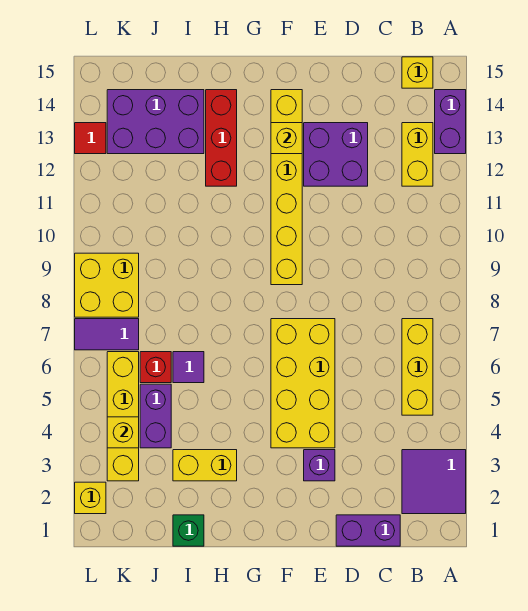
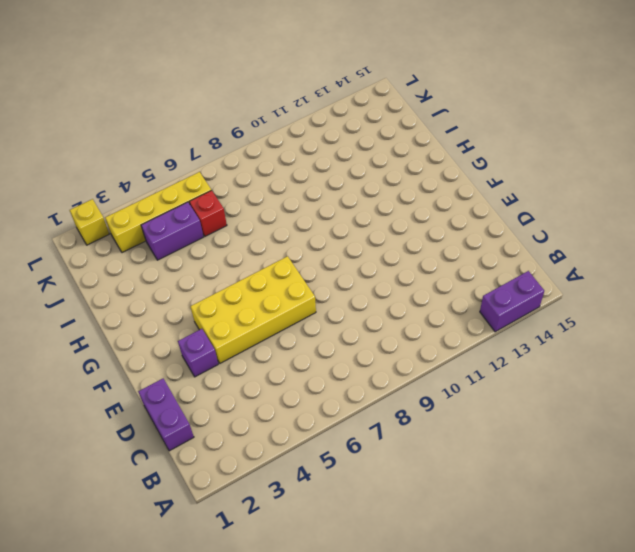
none -> purple tile A2:B3 level 1
none -> yellow brick B5:B7 level 1
none -> yellow brick B12:B13 level 1

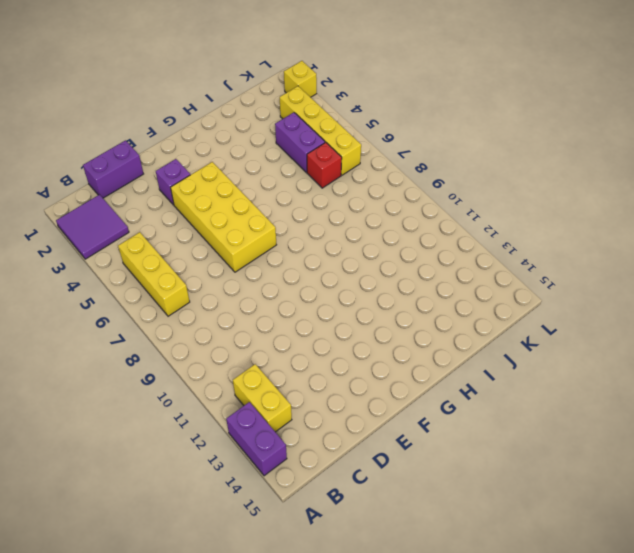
none -> yellow brick B15 level 1
none -> purple brick D12:E13 level 1
none -> yellow brick F9:F14 level 1

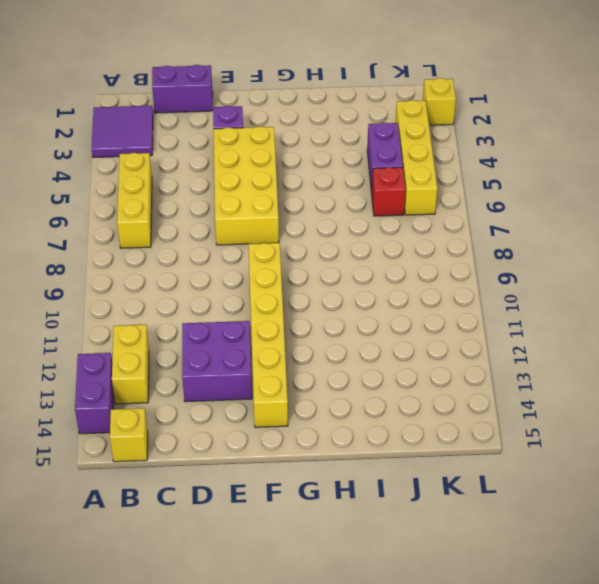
none -> yellow brick H3:I3 level 1
none -> red brick H12:H14 level 1
none -> green brick I1 level 1

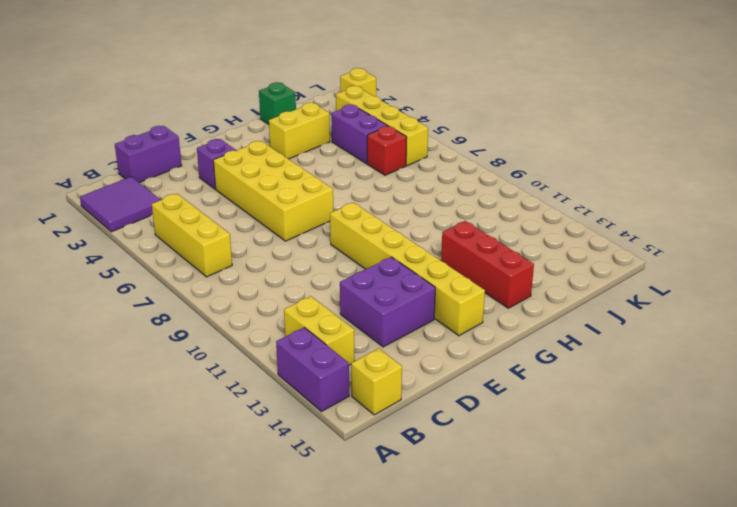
none -> purple tile I6 level 1
none -> purple brick I13:K14 level 1
none -> purple tile K7:L7 level 1

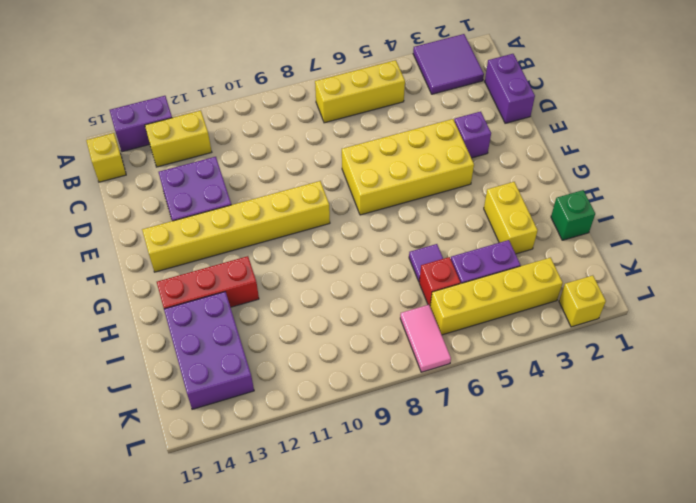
pink tile K7:L7 level 1 -> purple tile K7:L7 level 1
none -> yellow brick K8:L9 level 1
none -> red tile L13 level 1
none -> yellow brick F13 level 2

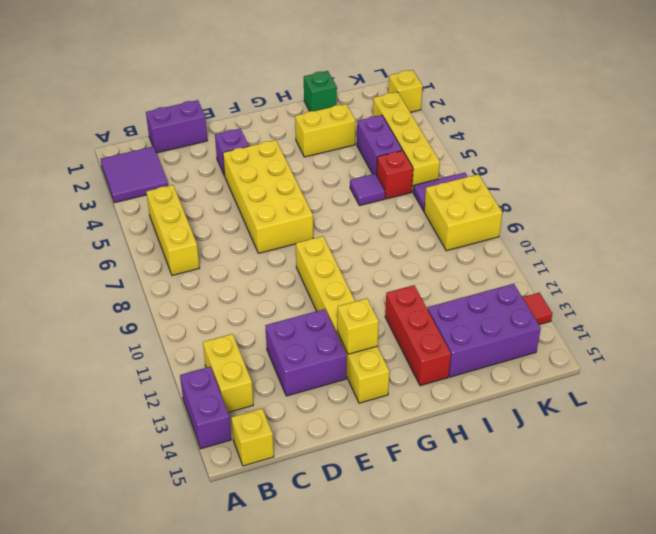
none -> yellow brick K4 level 2

